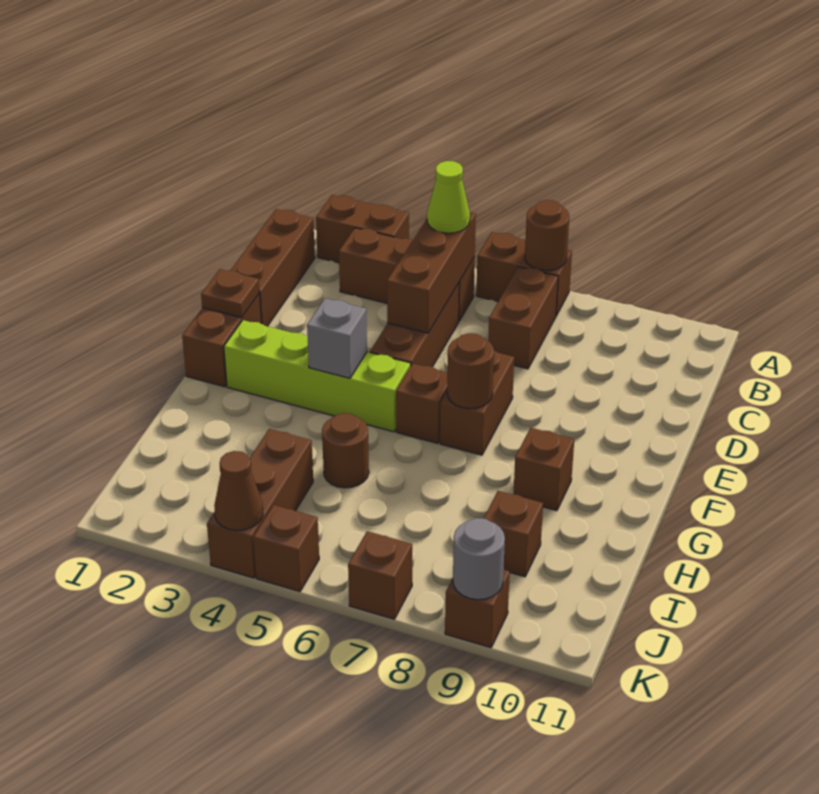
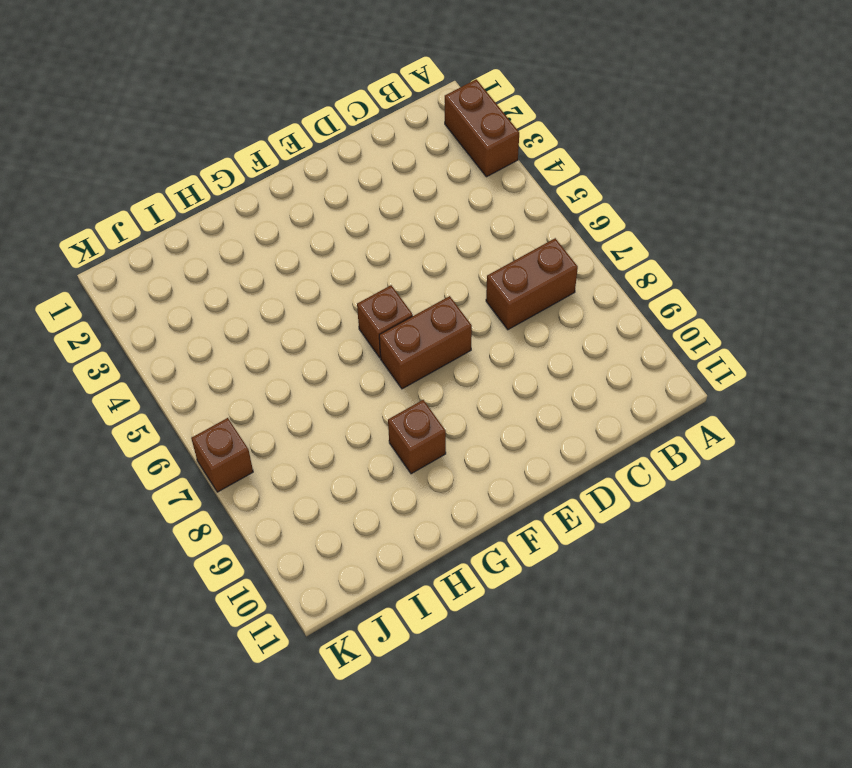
none -> brown brick A6:A7 level 1
none -> brown brick B1:D1 level 1
none -> brown brick B3:B5 level 1

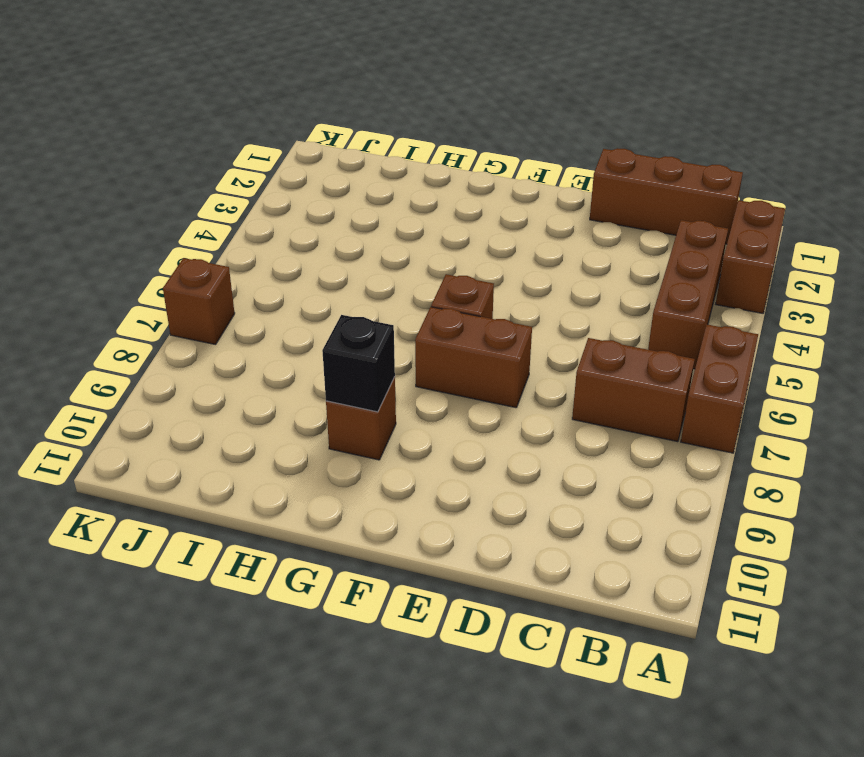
black brick G9 level 2 -> none
none -> brown brick C5:E5 level 1
none -> brown brick E1:F1 level 1
none -> lime brick F2:F5 level 1

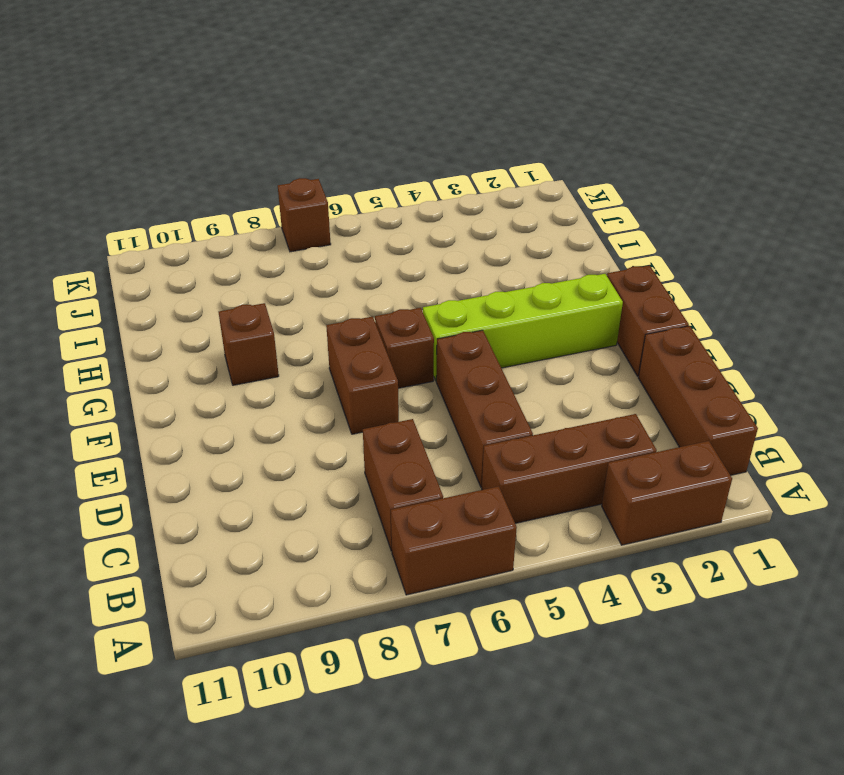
none -> brown round brick H5 level 1
none -> brown brick I4:K4 level 1
none -> brown brick I9 level 1

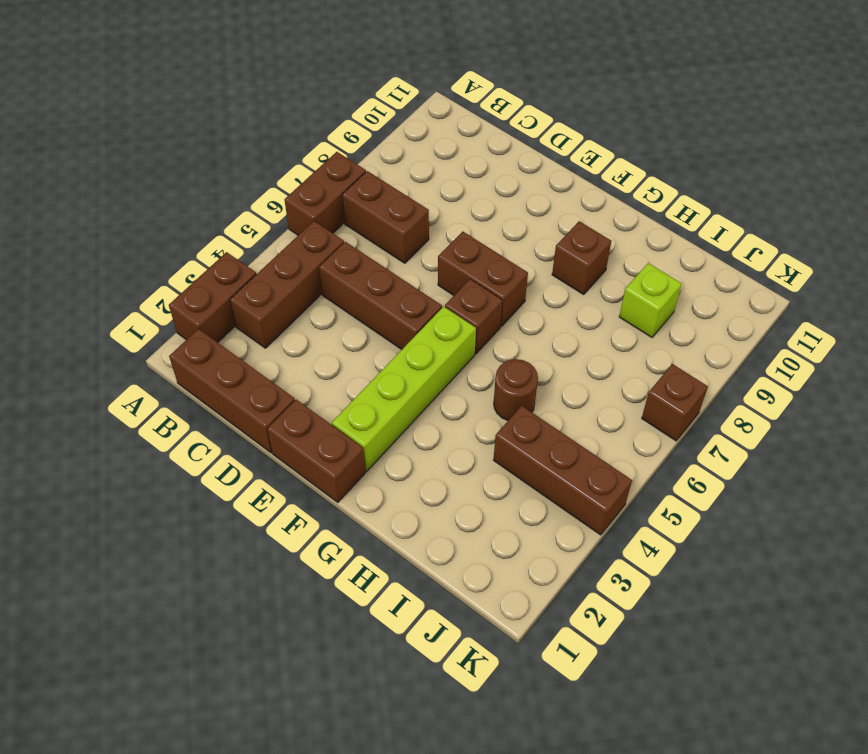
lime brick I9 level 1 -> brown brick I9 level 1
none -> brown brick K5 level 1
none -> brown brick K9 level 1
none -> brown round brick A7 level 2

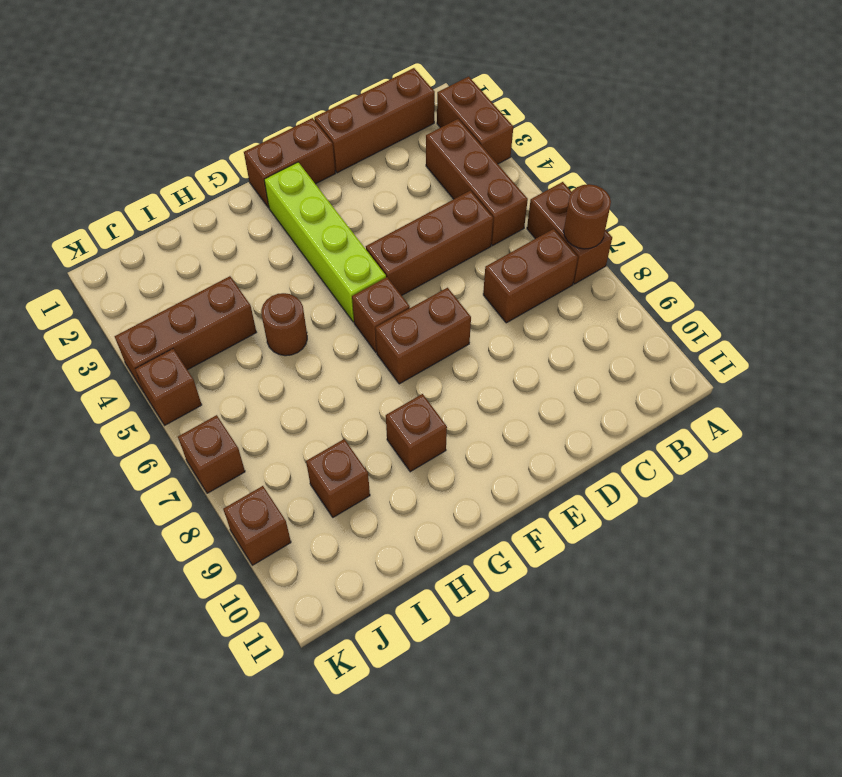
none -> brown brick B5:D5 level 2
none -> brown plate E1 level 2
none -> grey brick F4 level 2

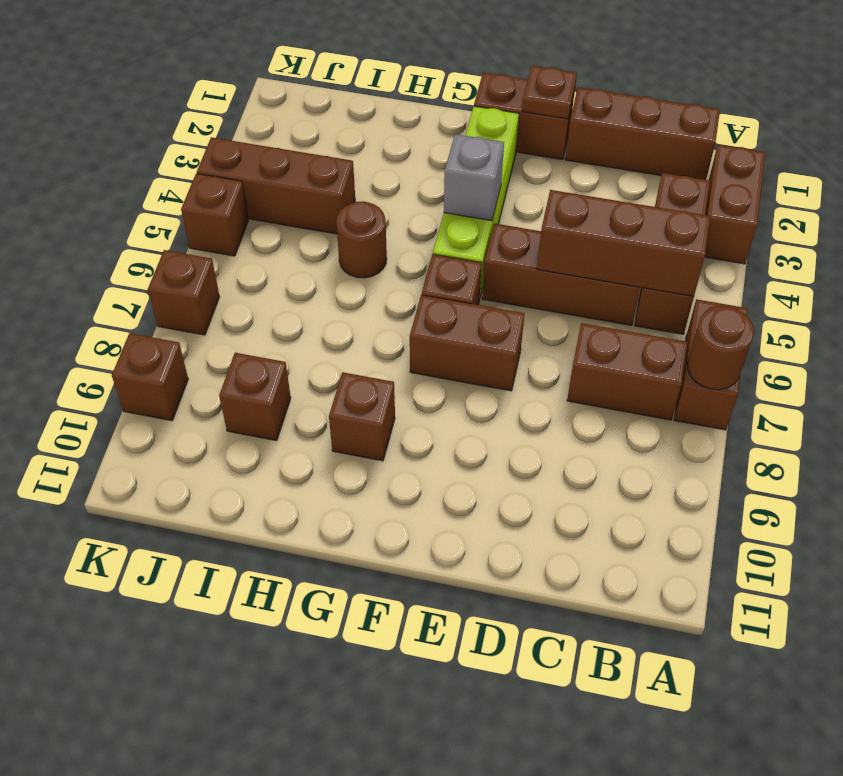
none -> brown round brick F7 level 2
none -> brown cone K4 level 2
none -> grey round brick K9 level 2

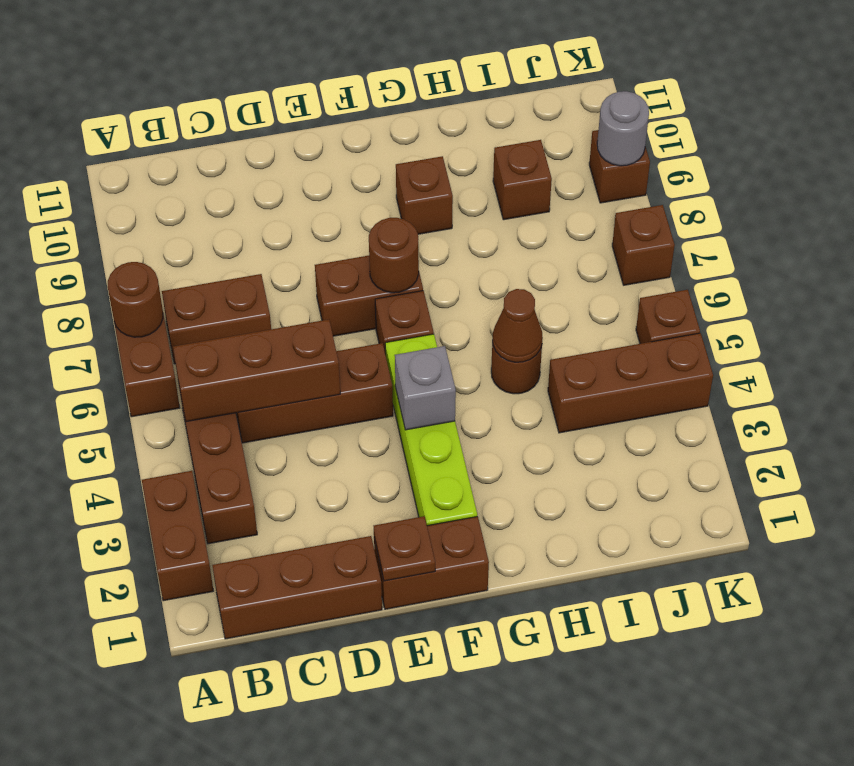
brown cone H5 level 2 -> brown cone K4 level 2
none -> lime cone B5 level 3

